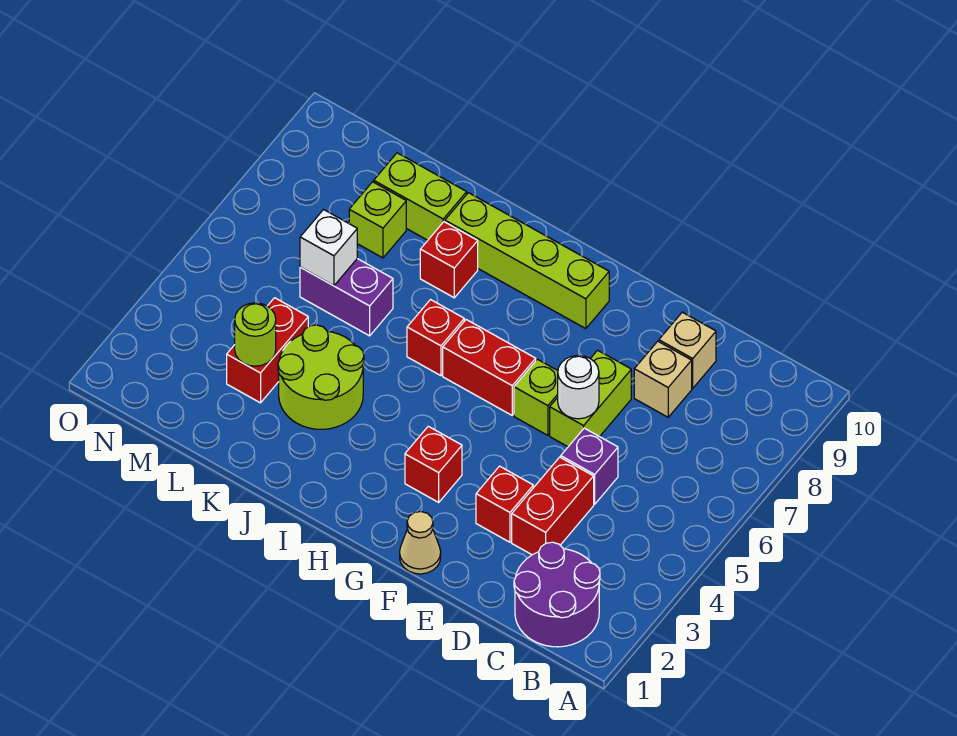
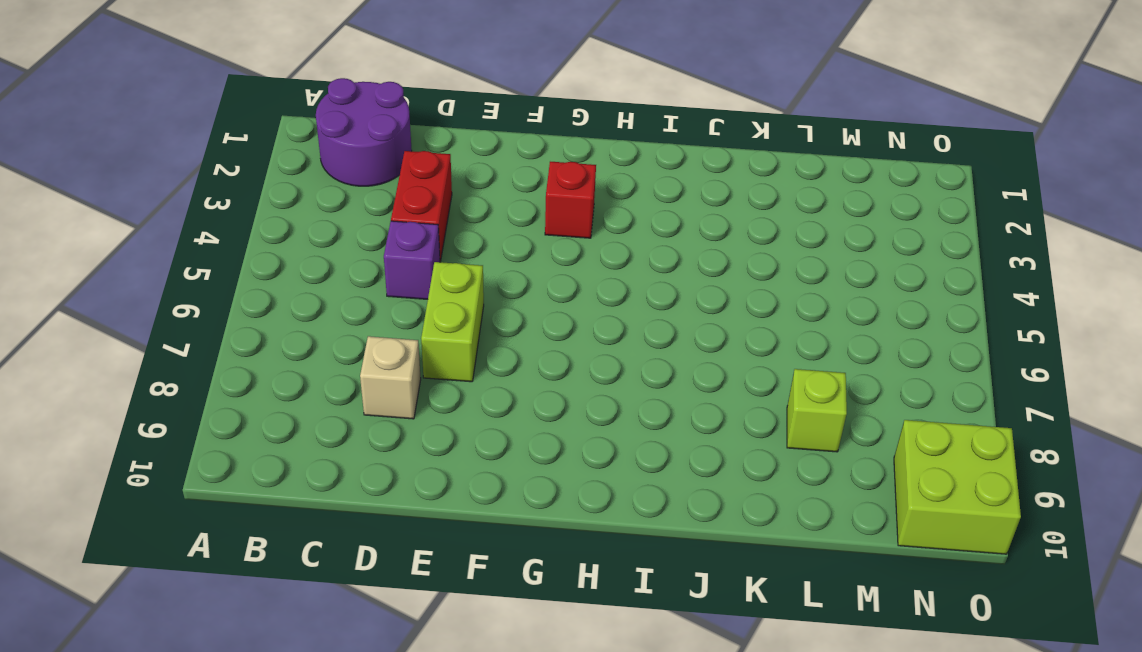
lime brick N9:O10 level 1 -> none
none -> tan brick D9 level 1
none -> red brick E3 level 1
none -> tan cone F1 level 1

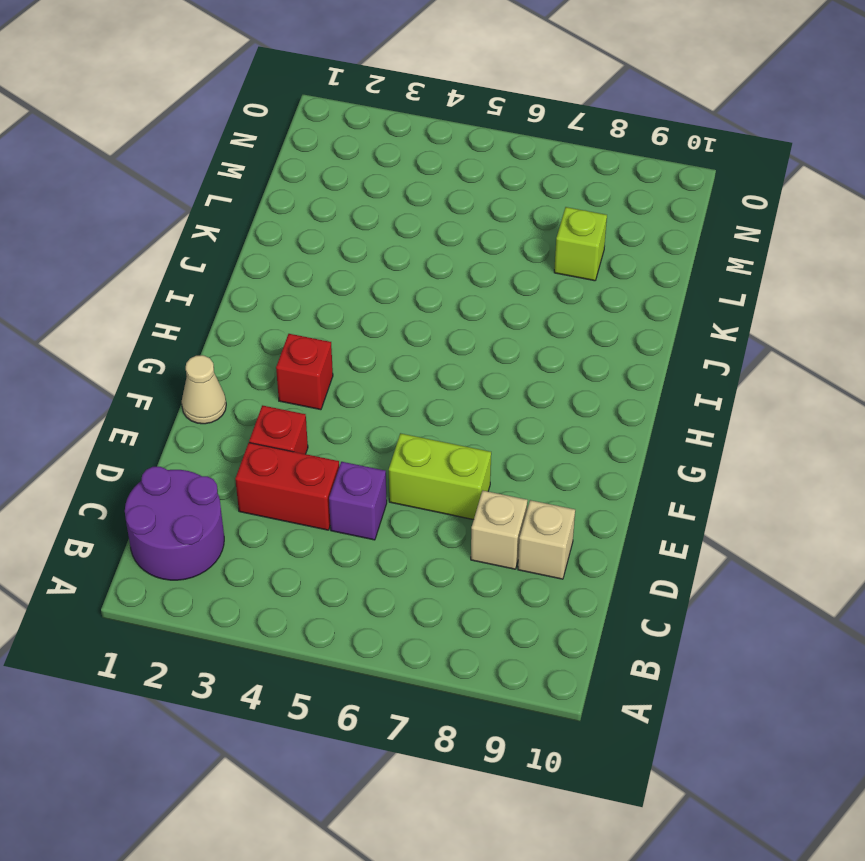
none -> lime brick F6 level 1
none -> red brick G6:H6 level 1
none -> lime brick G9:J9 level 1

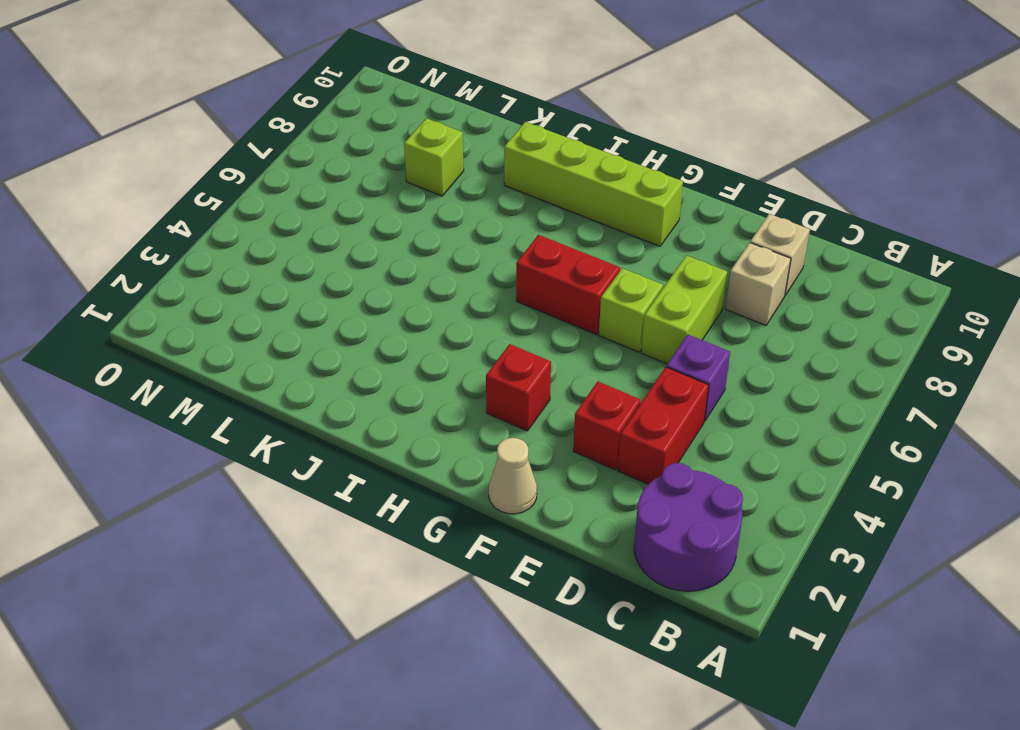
none -> red brick I6 level 1
none -> lime round brick J3:K4 level 1
none -> red brick J8 level 1

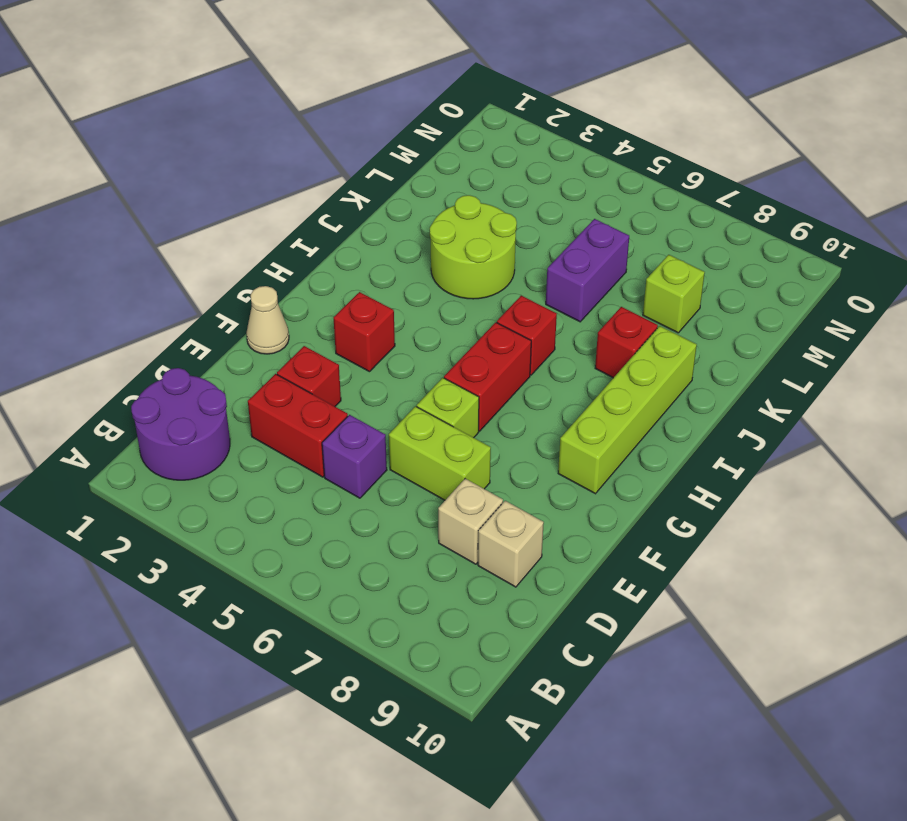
none -> lime brick K9:L9 level 1
none -> red brick L3:L4 level 1
none -> white round brick E6 level 2

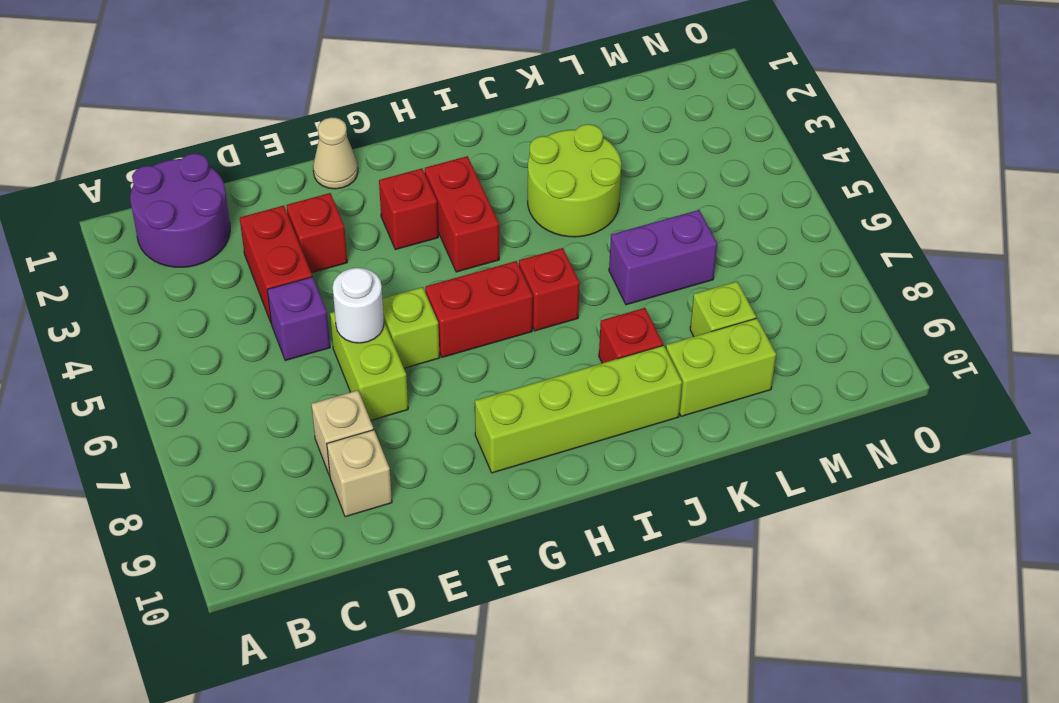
red brick H3:H4 level 1 -> red brick L3:L4 level 1
none -> lime round brick L3 level 2
none -> white brick L6 level 2

